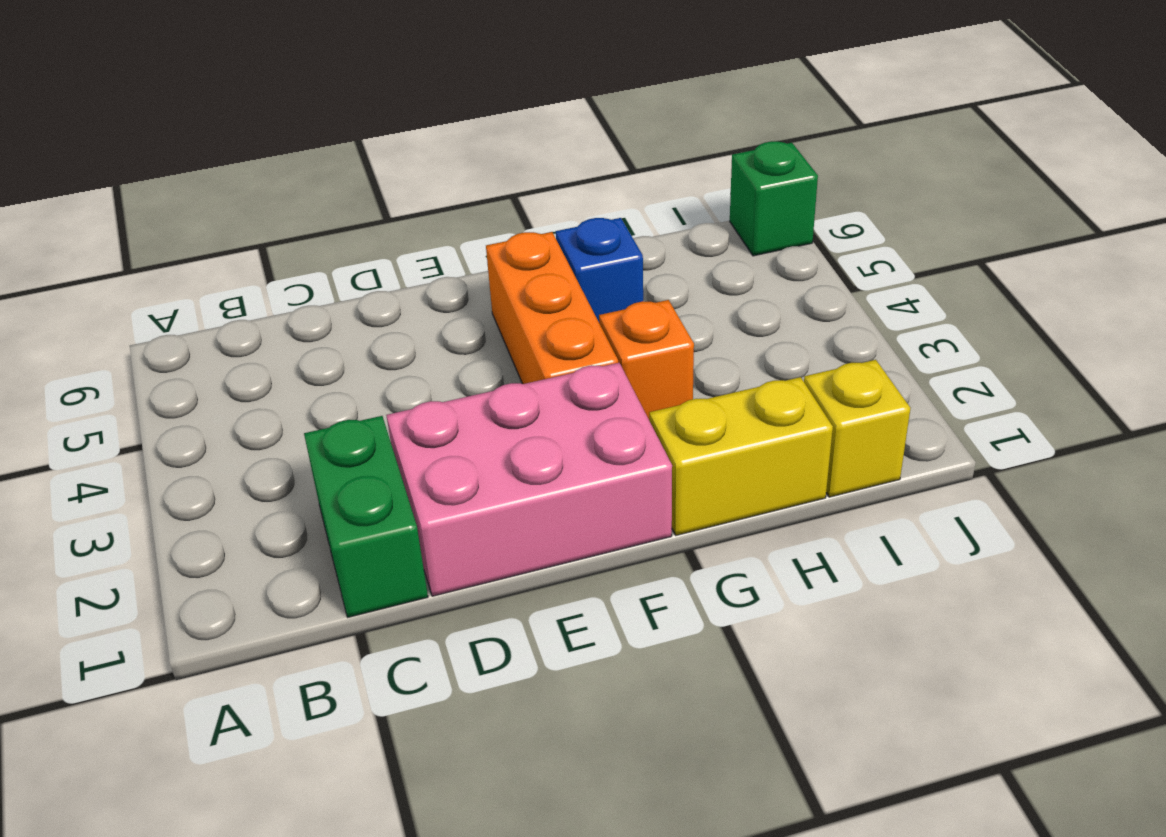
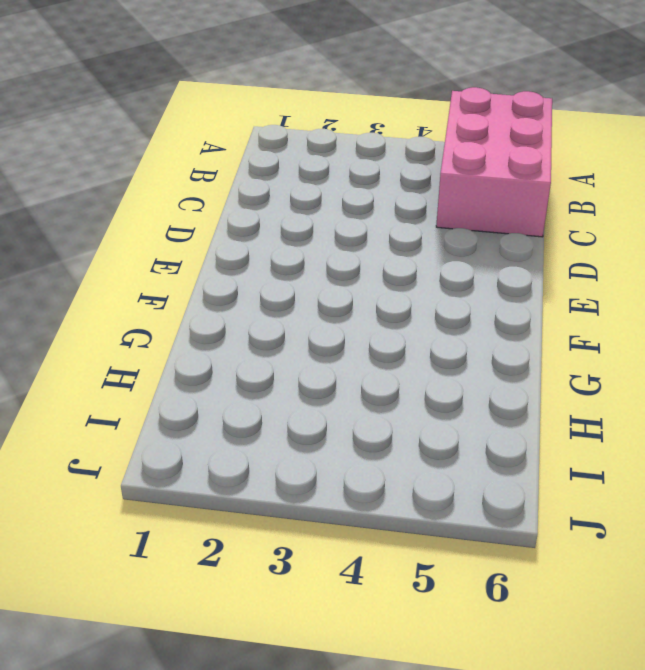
pink brick A5:C6 level 1 -> pink brick D1:F2 level 1
none -> green brick C1:C2 level 1
none -> orange brick F3:F5 level 1

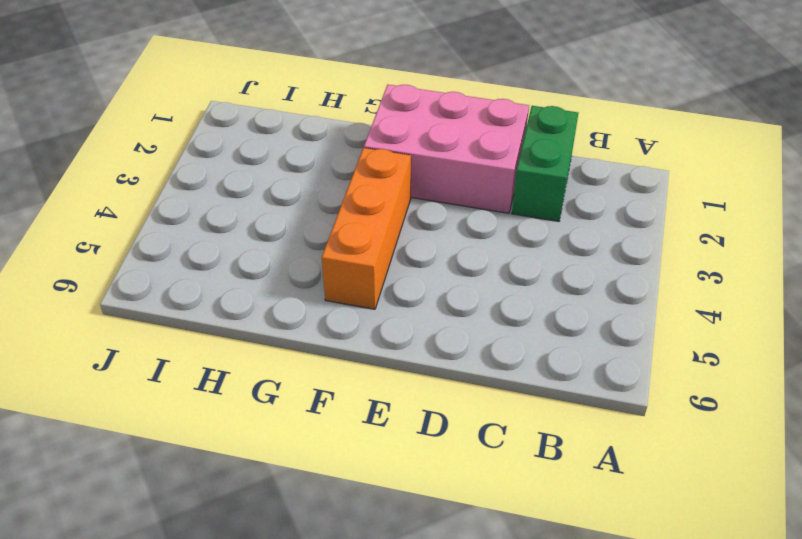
none -> yellow brick G1:H1 level 1
none -> orange brick G3 level 1

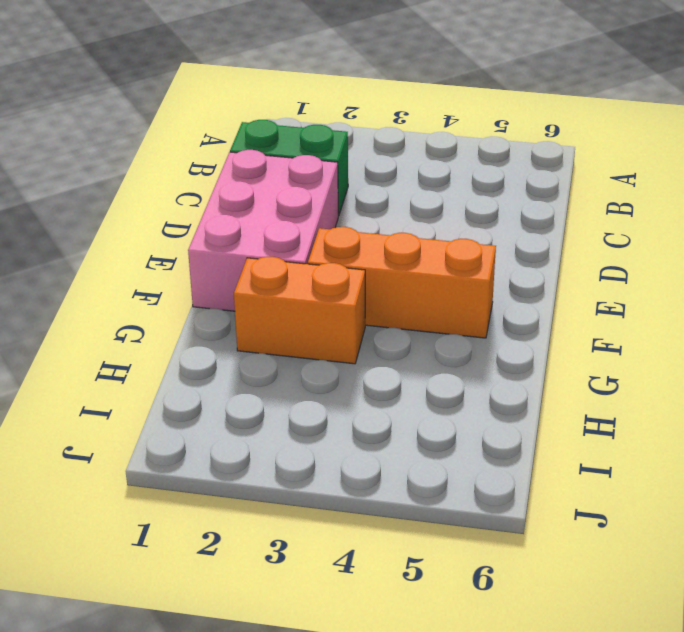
orange brick G2:G3 level 1 -> orange brick G3 level 1
none -> yellow brick G1:H1 level 1
none -> blue brick G5 level 1

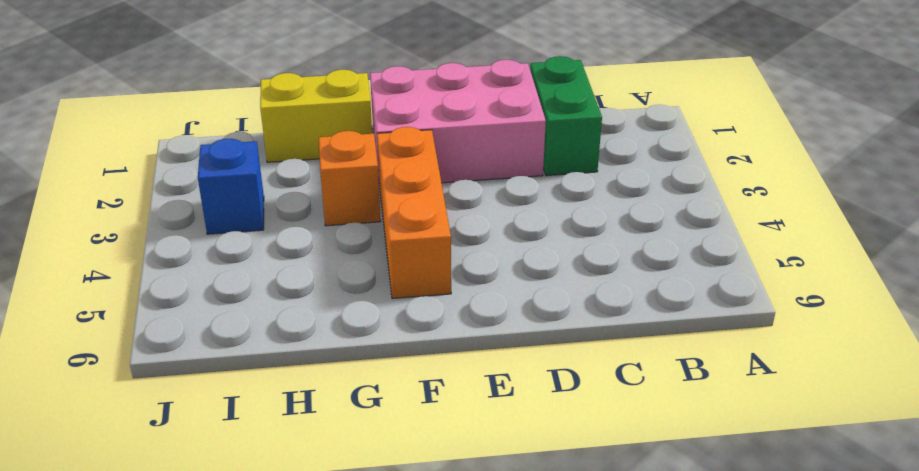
blue brick I3 level 1 -> blue brick G5 level 1
none -> yellow brick I1 level 1
none -> green brick J6 level 1

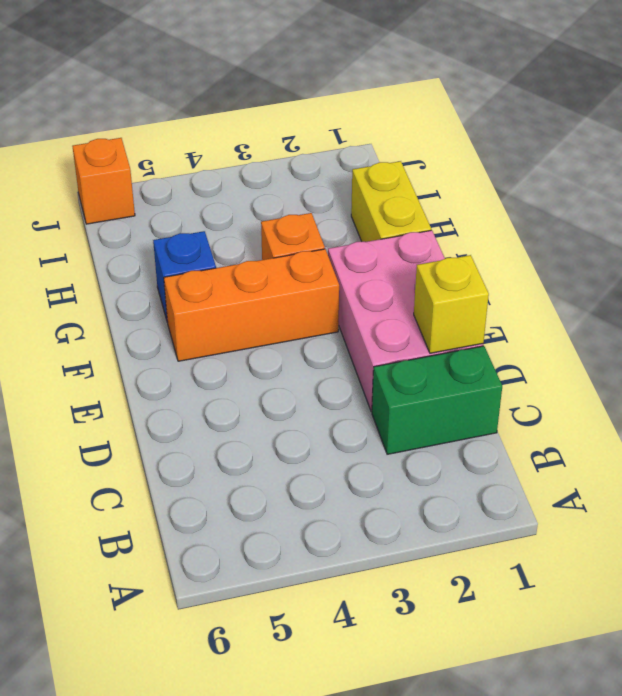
yellow brick D1 level 2 -> yellow brick I1 level 1
orange brick J6 level 1 -> green brick J6 level 1

